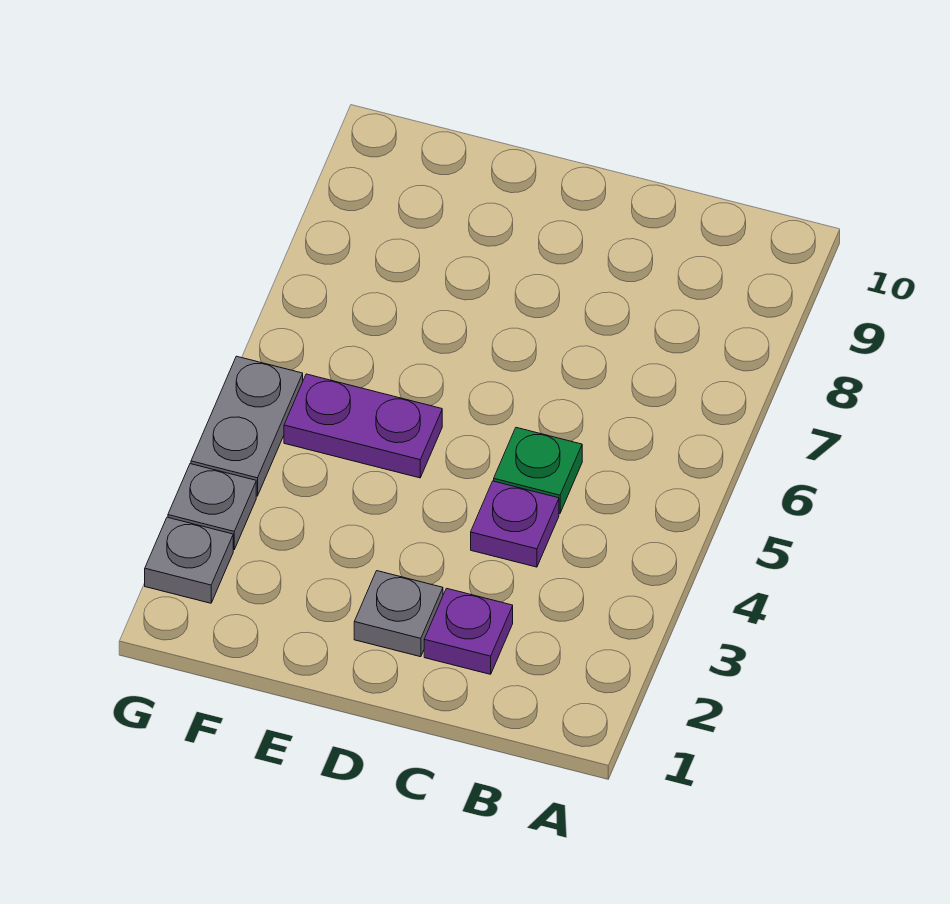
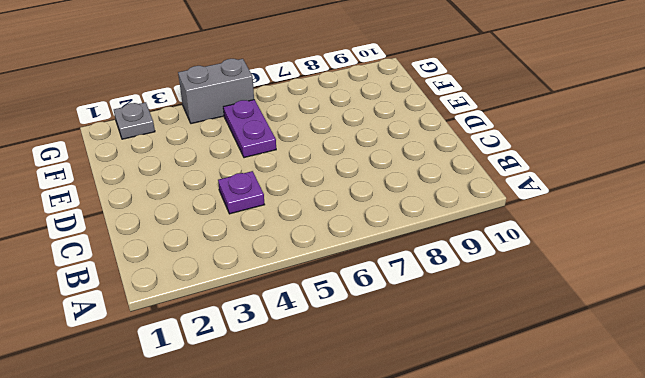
grey brick G4:G5 level 1 -> grey plate G4:G5 level 1
none -> purple plate C2 level 1
none -> green plate C5 level 1

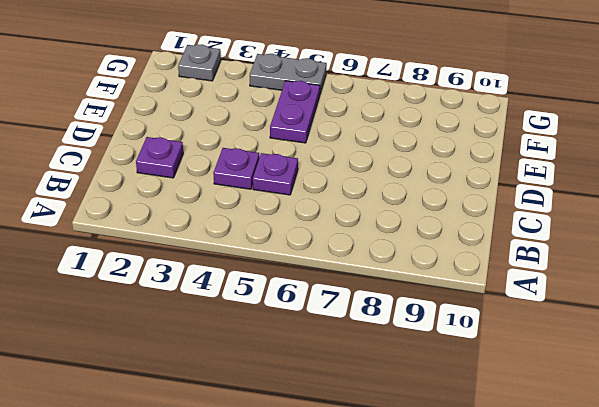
purple plate C5 level 1 -> green plate C5 level 1
none -> grey plate D2 level 1
none -> grey plate G3 level 1

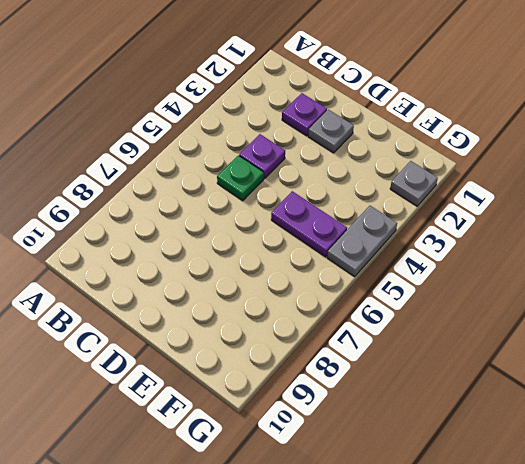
none -> grey plate G3 level 1

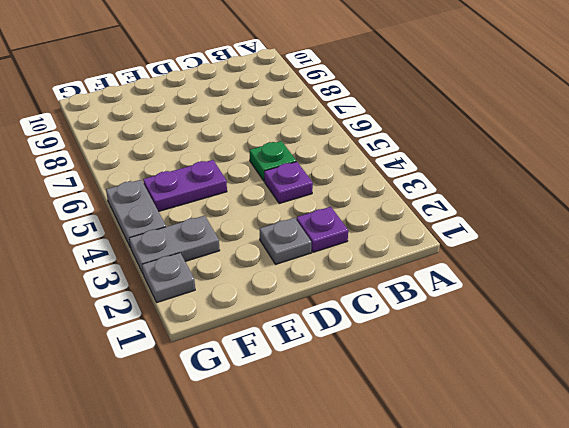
grey plate F3:G3 level 1 -> grey plate G3 level 1

